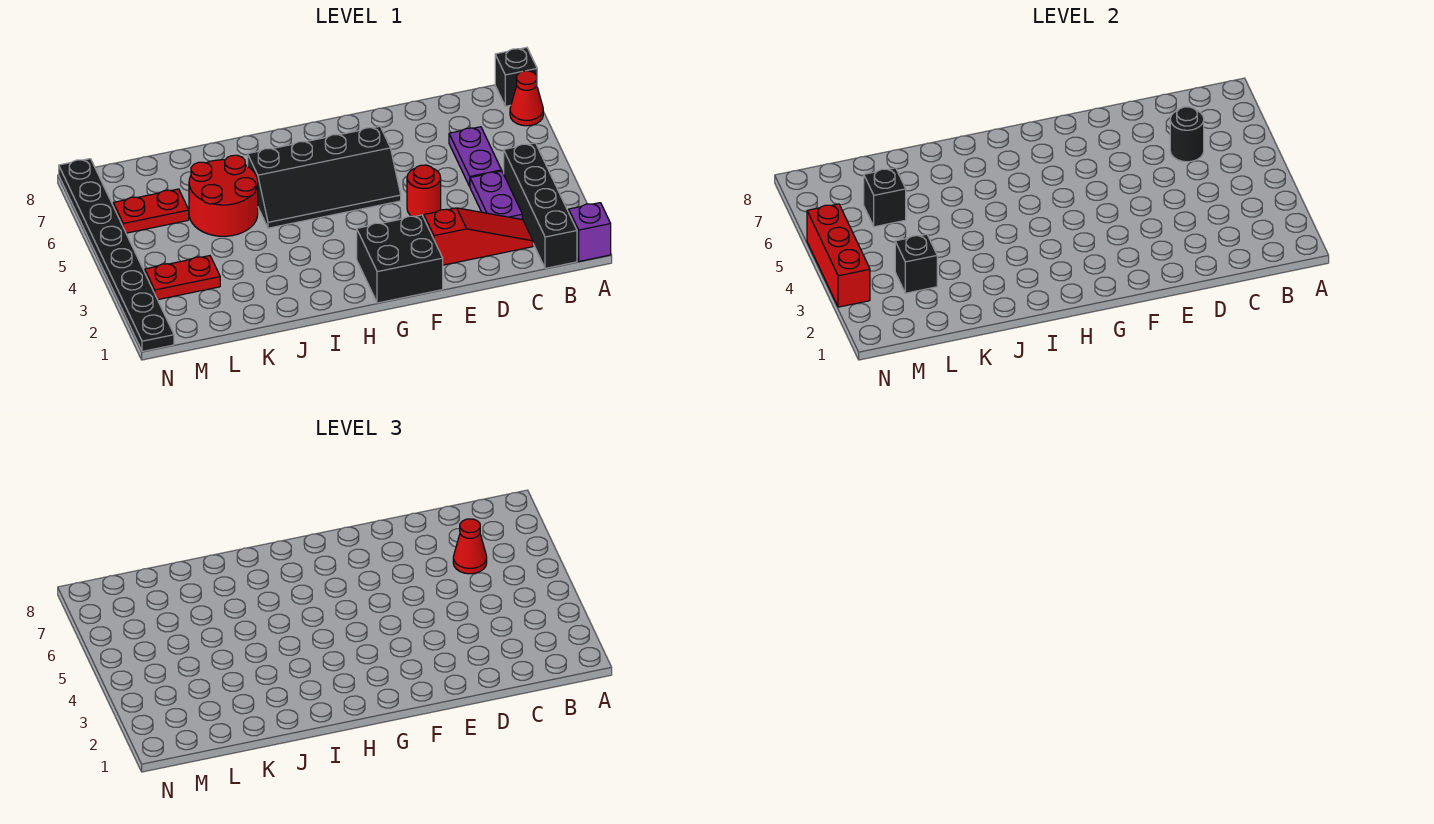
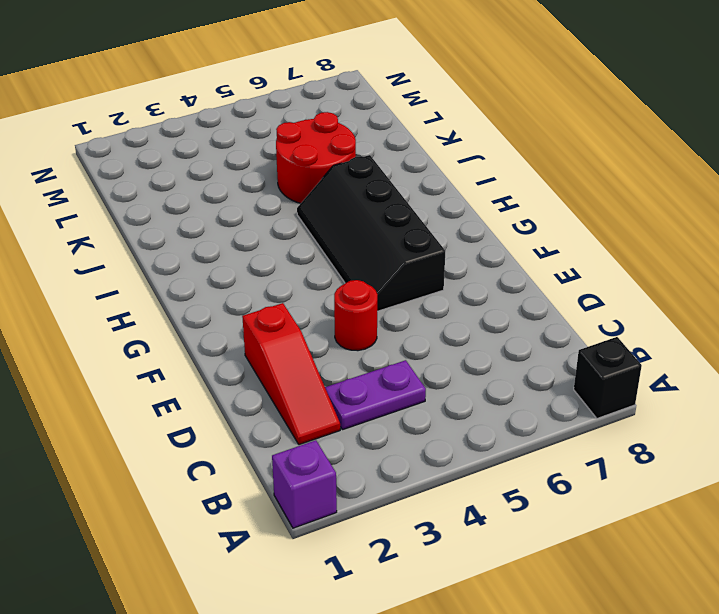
none -> red cone A7 level 1
none -> black brick B1:B4 level 1
none -> purple plate C5:C6 level 1

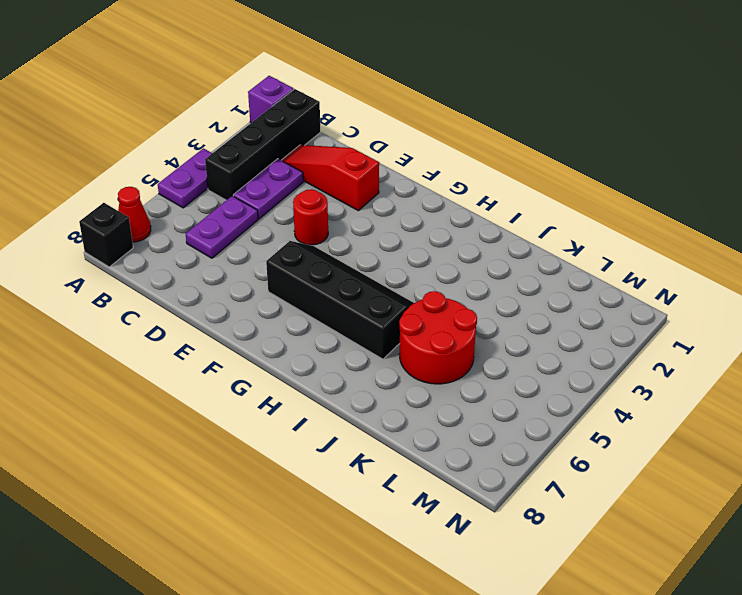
purple plate A4:A5 level 1 -> none
none -> black brick F1:G2 level 1
none -> red plate L3:M3 level 1
none -> red plate L6:M6 level 1

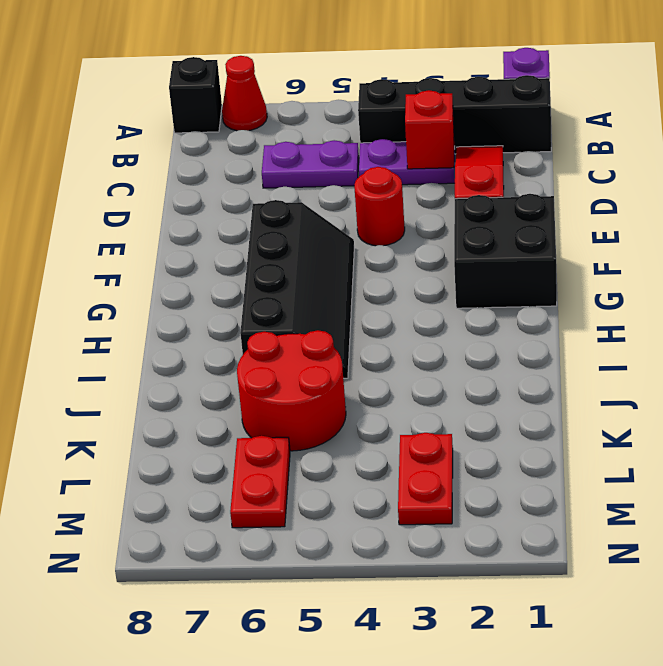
red brick C3 level 2 -> none
none -> black plate N1:N8 level 1
none -> black round brick C6 level 2
none -> black brick L3 level 2

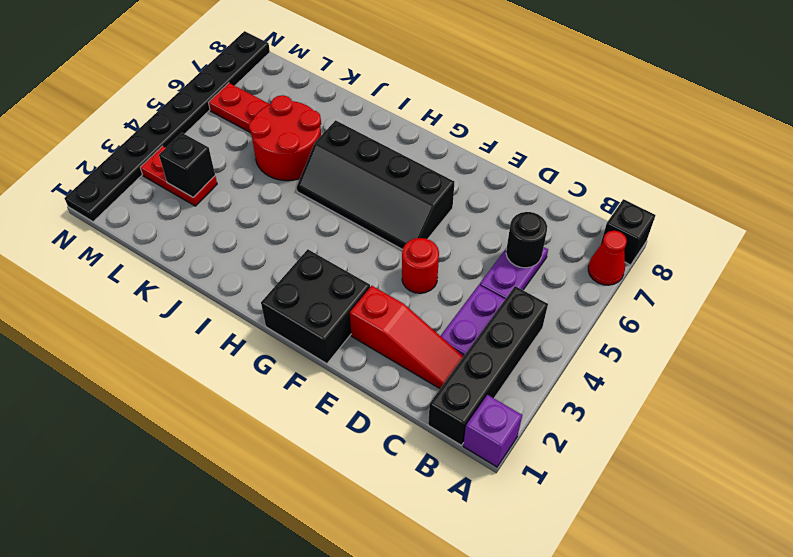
none -> black brick L6 level 2
none -> red brick N3:N5 level 2
none -> red cone C6 level 3

